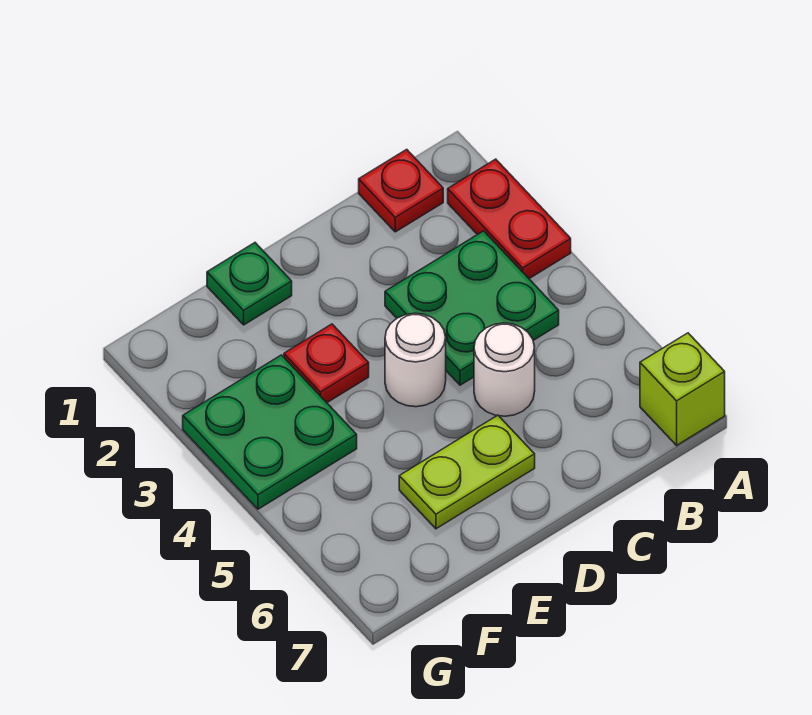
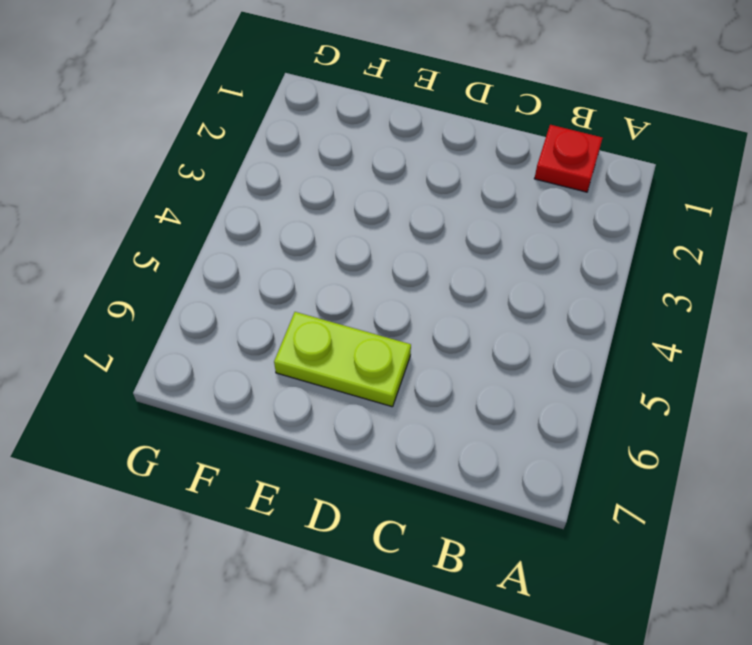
none -> red plate A2:A3 level 1
none -> lime brick A7 level 1

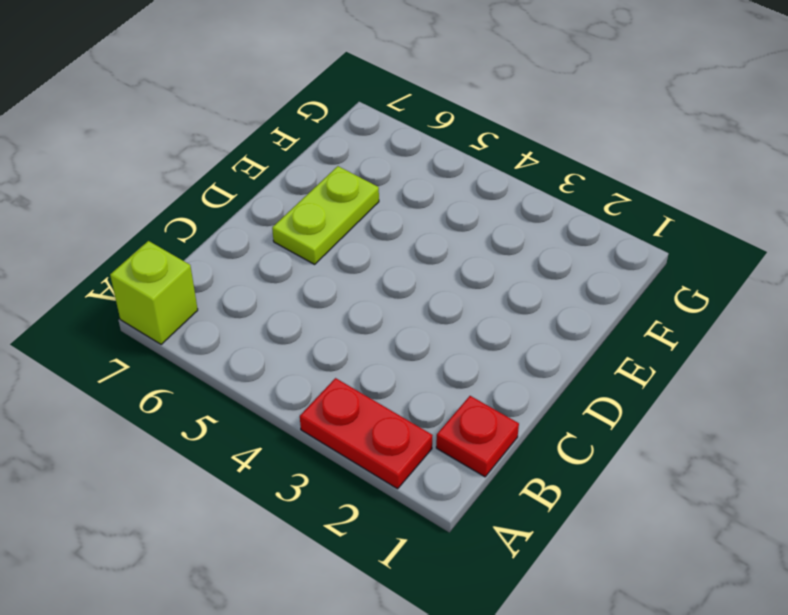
none -> green plate B3:C4 level 1
none -> white round brick C5 level 1

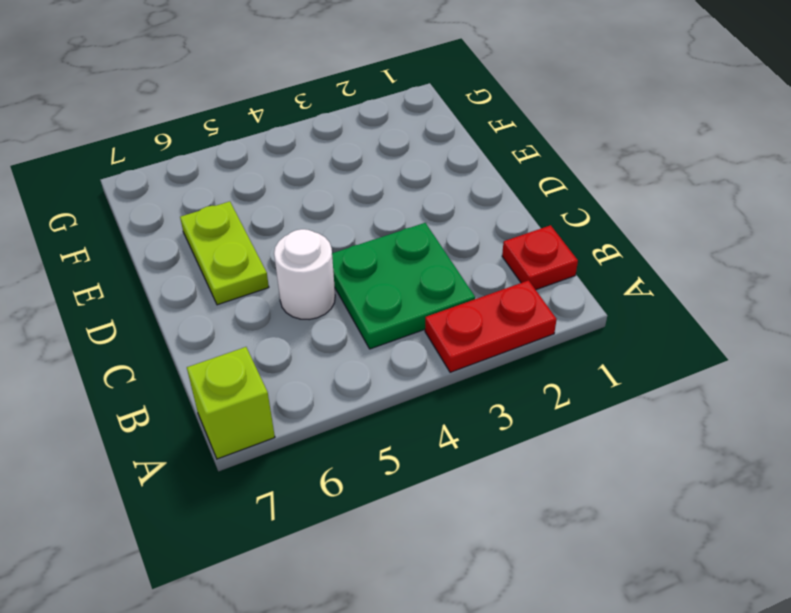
none -> white round brick D4 level 1
none -> green plate E1 level 1

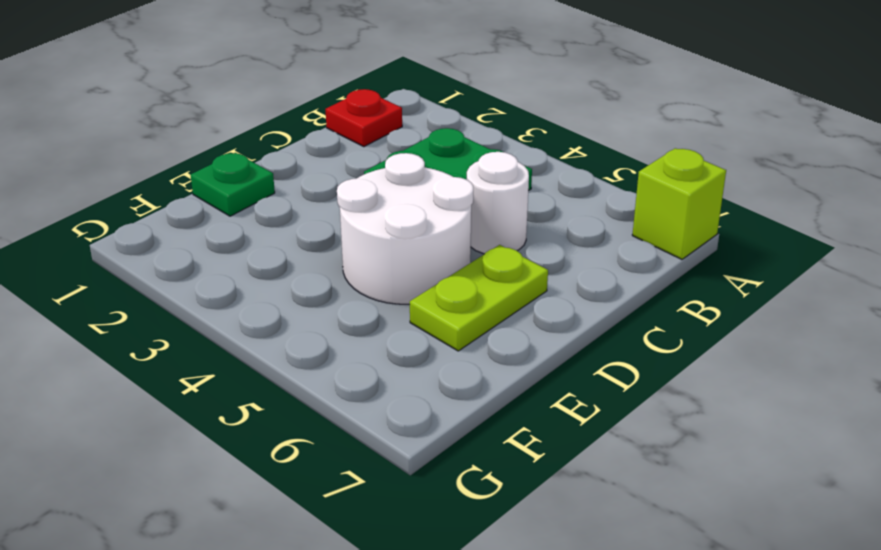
white round brick D4:E5 level 1 -> white round brick D4 level 1
none -> red plate A2:A3 level 1
none -> red plate E3 level 1

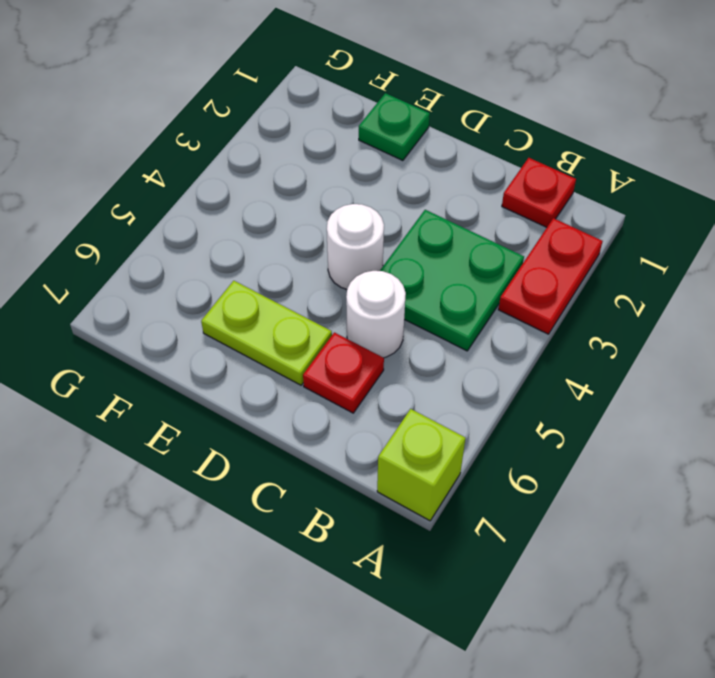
red plate C6 level 1 -> red plate E3 level 1
none -> green plate F3:G4 level 1

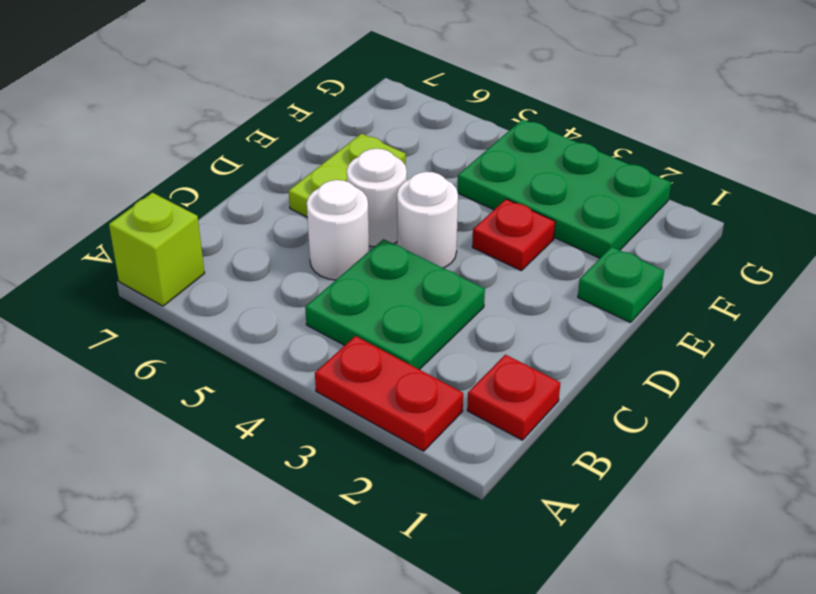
white round brick D5 level 1 -> none
green plate F2:G4 level 1 -> green plate F3:G4 level 1

